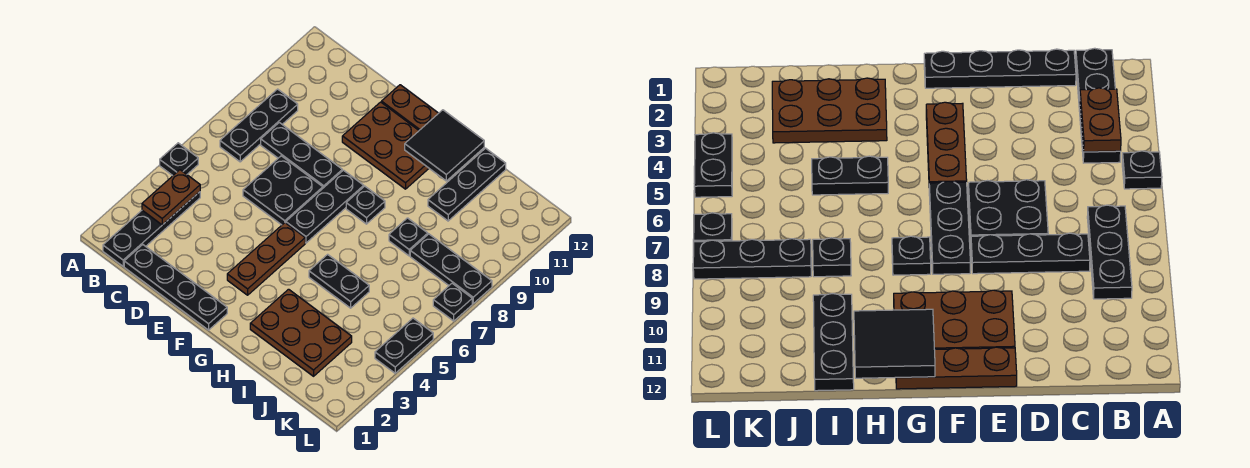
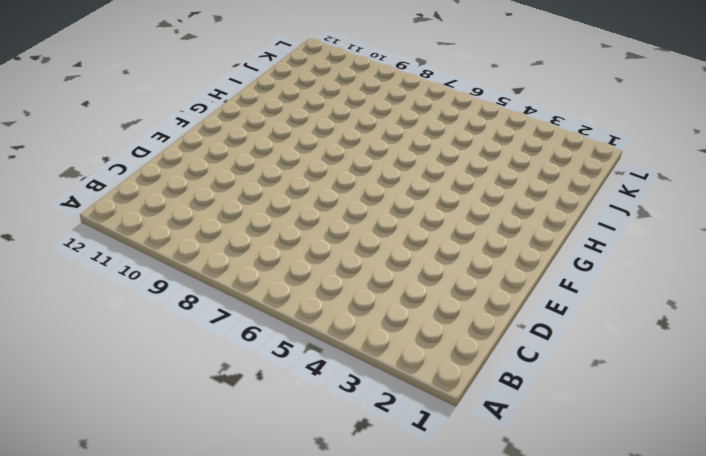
none -> black plate A5 level 1
none -> black plate B1:B4 level 1
none -> black plate B7:B9 level 1

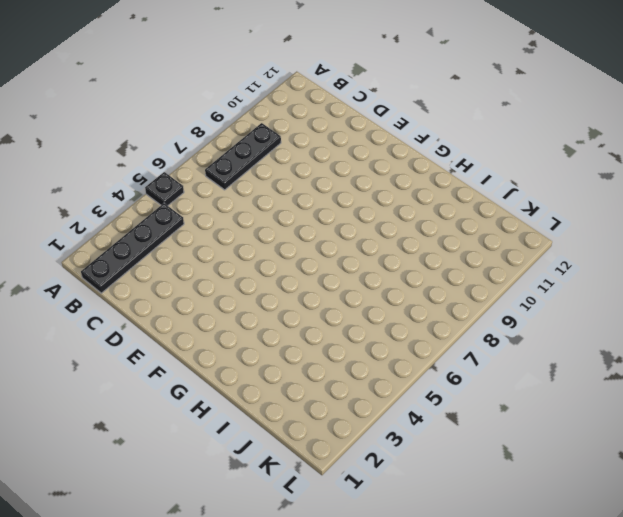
none -> black plate C1:F1 level 1
none -> black plate C8:E8 level 1
none -> black plate D6:E7 level 1

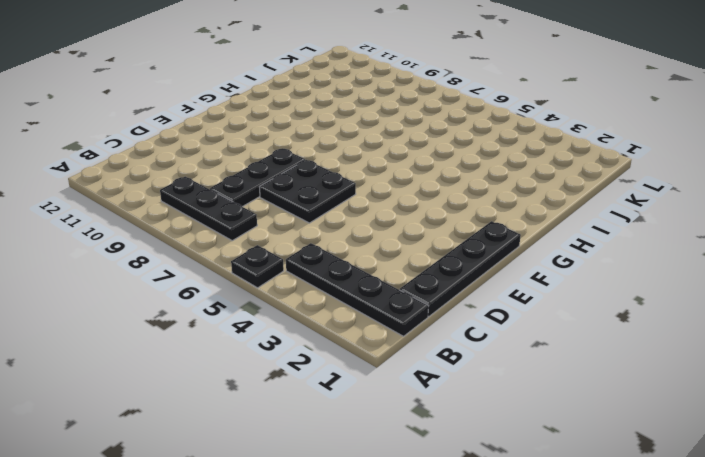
none -> brown plate E10:G11 level 1
none -> brown plate E12:G12 level 1
none -> brown plate F3:F5 level 1

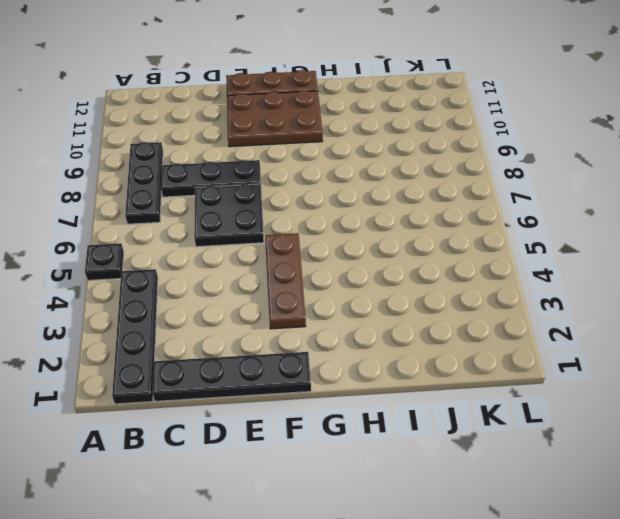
none -> black plate F6:F8 level 1
none -> black plate G8 level 1
none -> brown plate H2:J3 level 1

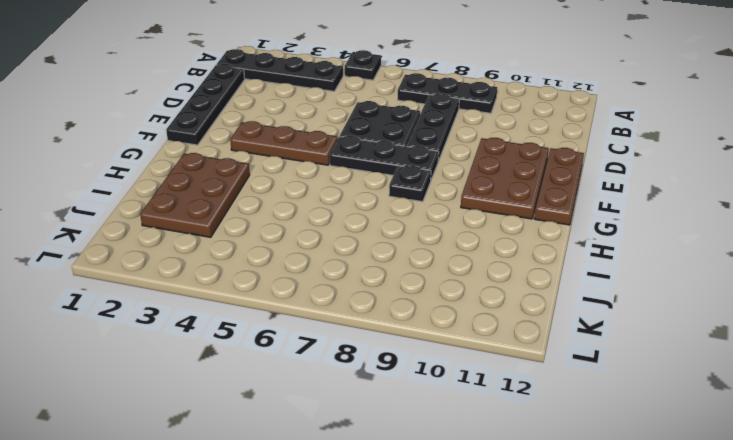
none -> black plate H5:I5 level 1
none -> black plate I8 level 1
none -> black plate I10:I12 level 1

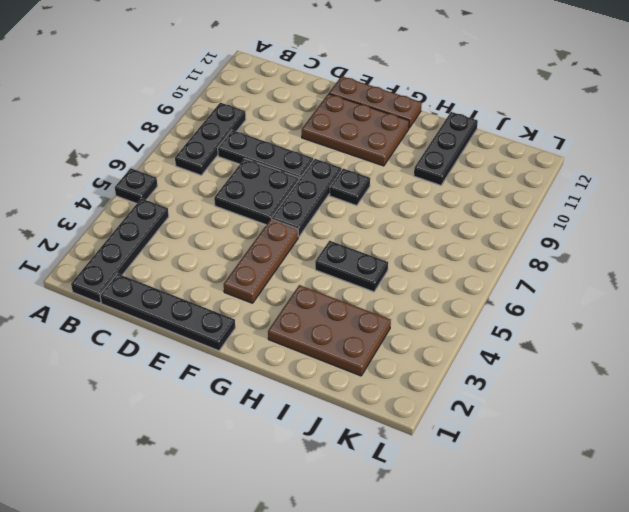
none -> black plate I8 level 1
none -> black plate J8:L8 level 1
none -> black plate L4:L5 level 1

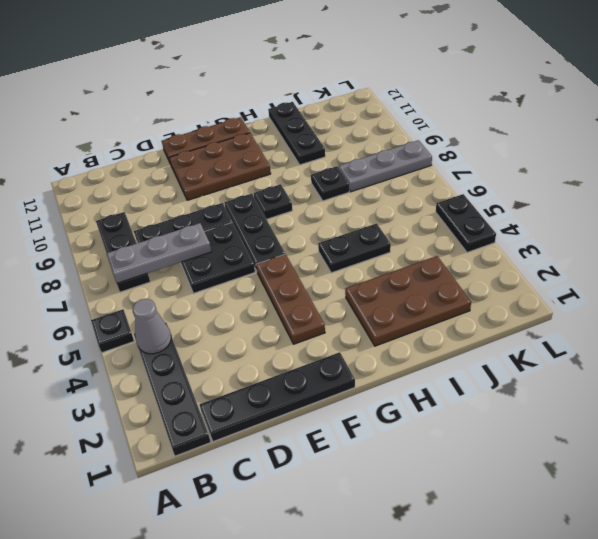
grey cone B4 level 2 -> brown plate B3:B4 level 2
grey plate B7:D7 level 2 -> none
grey plate J8:L8 level 1 -> black plate J8:L8 level 1
none -> black plate L7 level 1
none -> black tile G11:H12 level 2

